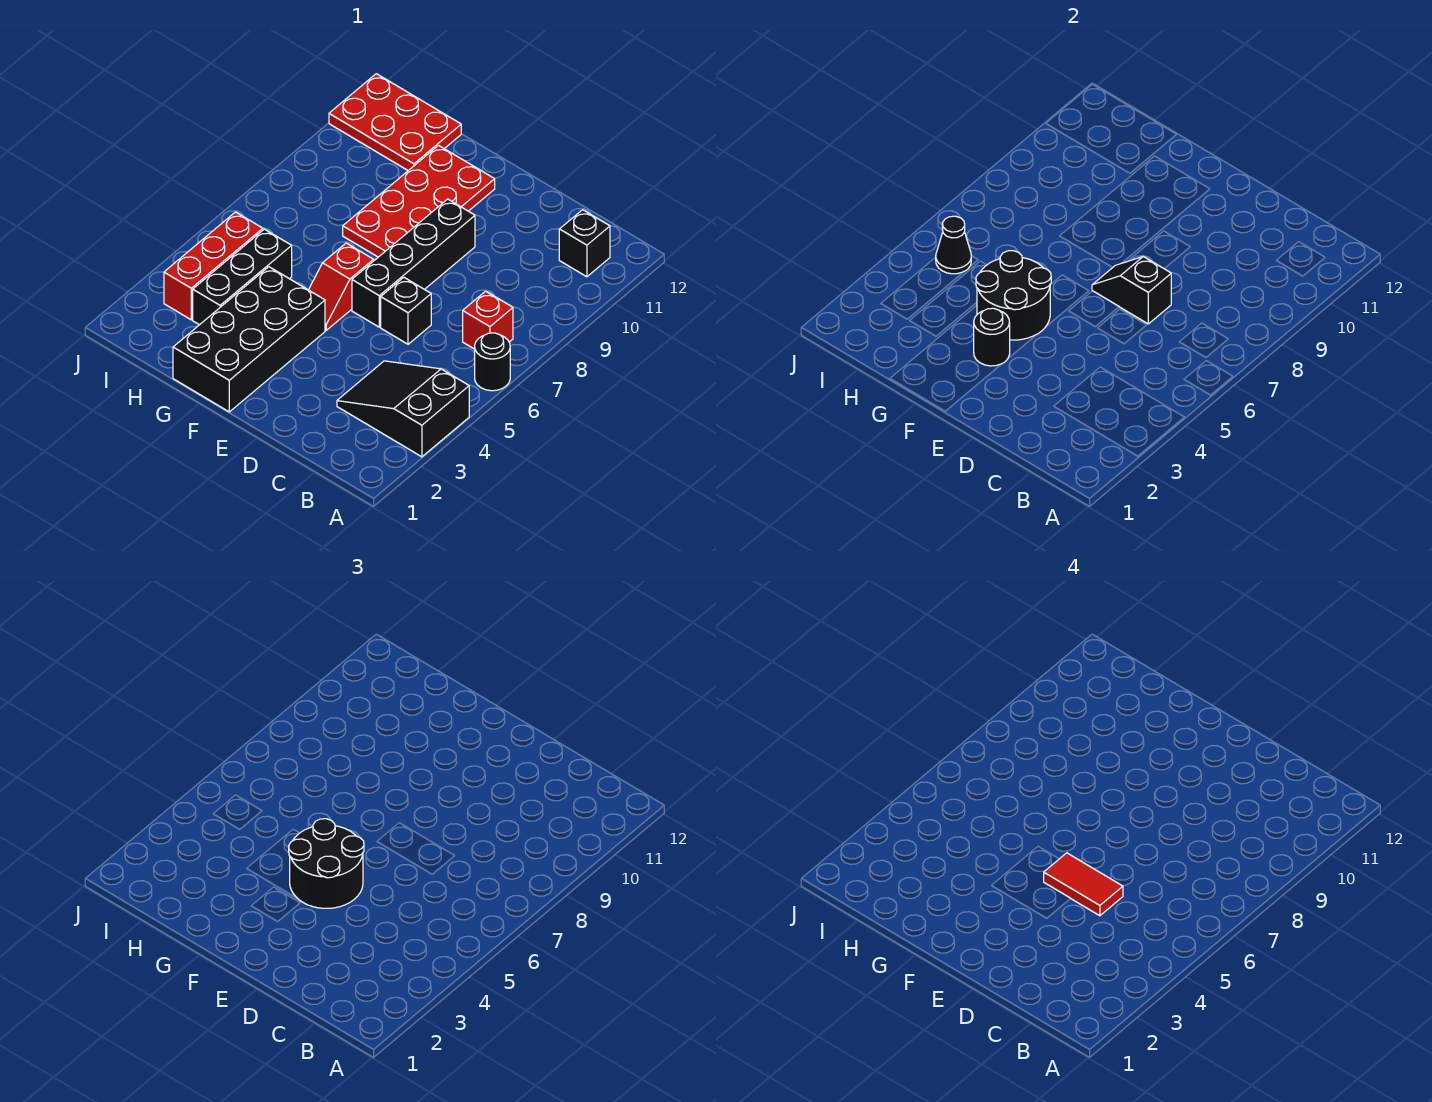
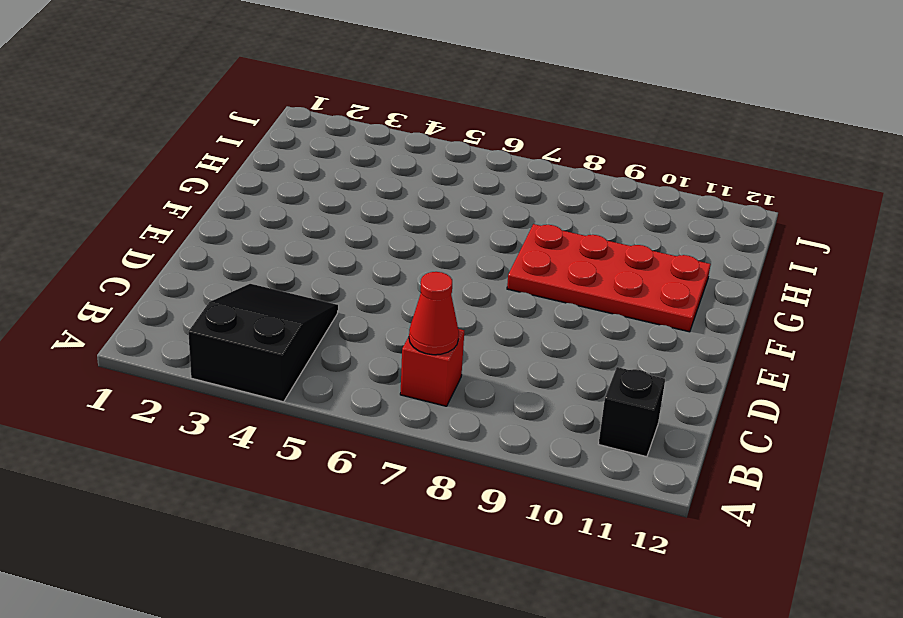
red cone B7 level 2 -> none
none -> black round brick A6 level 1
none -> black brick D6 level 1
none -> black brick E6:E9 level 1

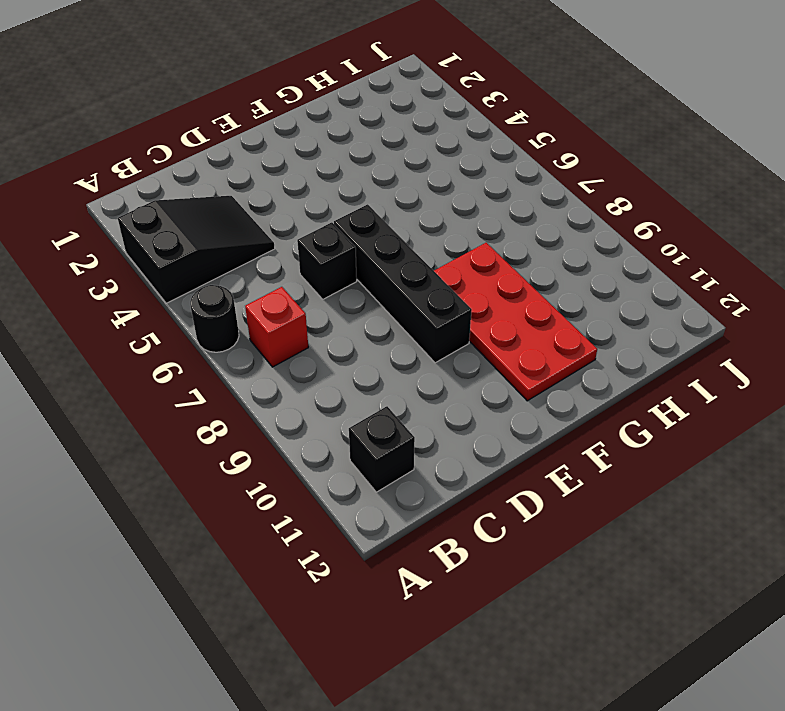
none -> black brick F1:G4 level 1
none -> red slope F5:F6 level 1 top 6
none -> black brick H3:H5 level 1

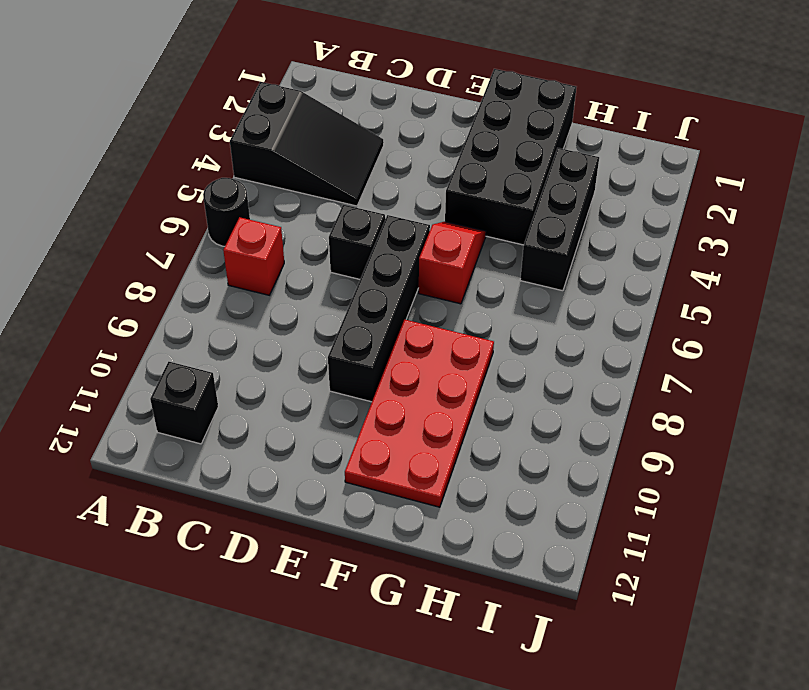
none -> red plate H11:J12 level 1
none -> red brick I3:I5 level 1
none -> black slope D7:E7 level 2 top D

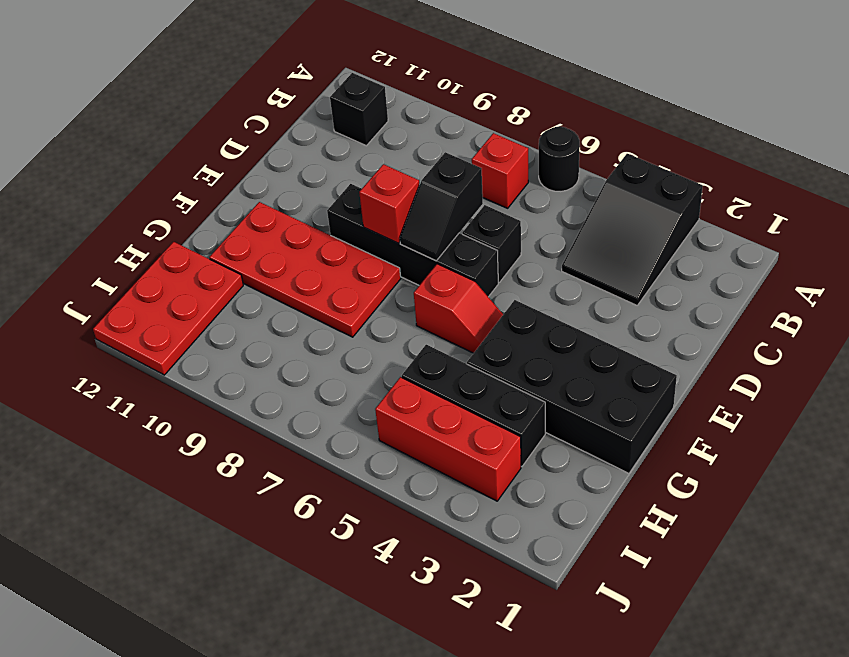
red brick E8 level 2 -> none
none -> black round brick F3 level 2
none -> black round brick F4:G5 level 2
none -> black cone I5 level 2

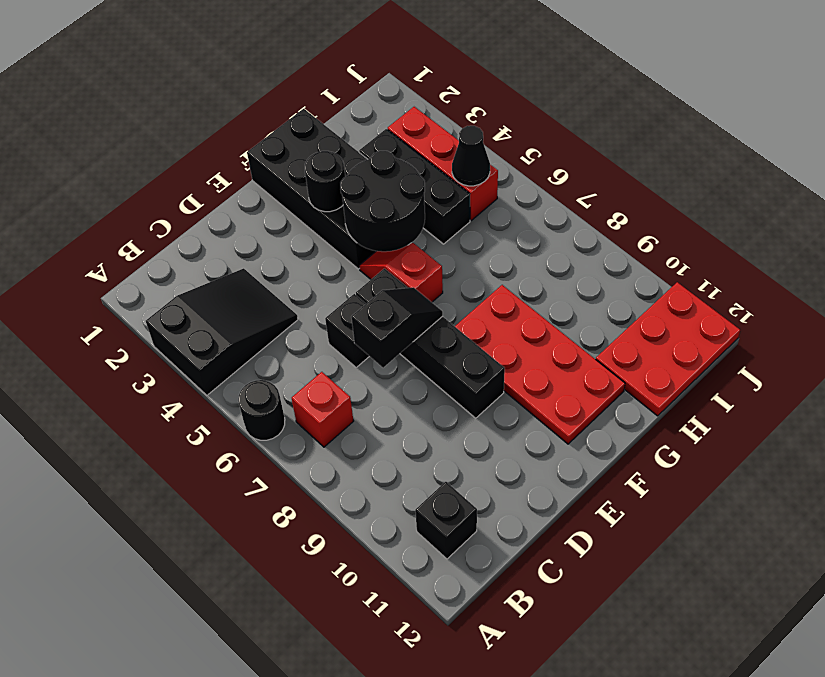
none -> black round brick E4:F5 level 3
none -> red tile D5:E5 level 4

